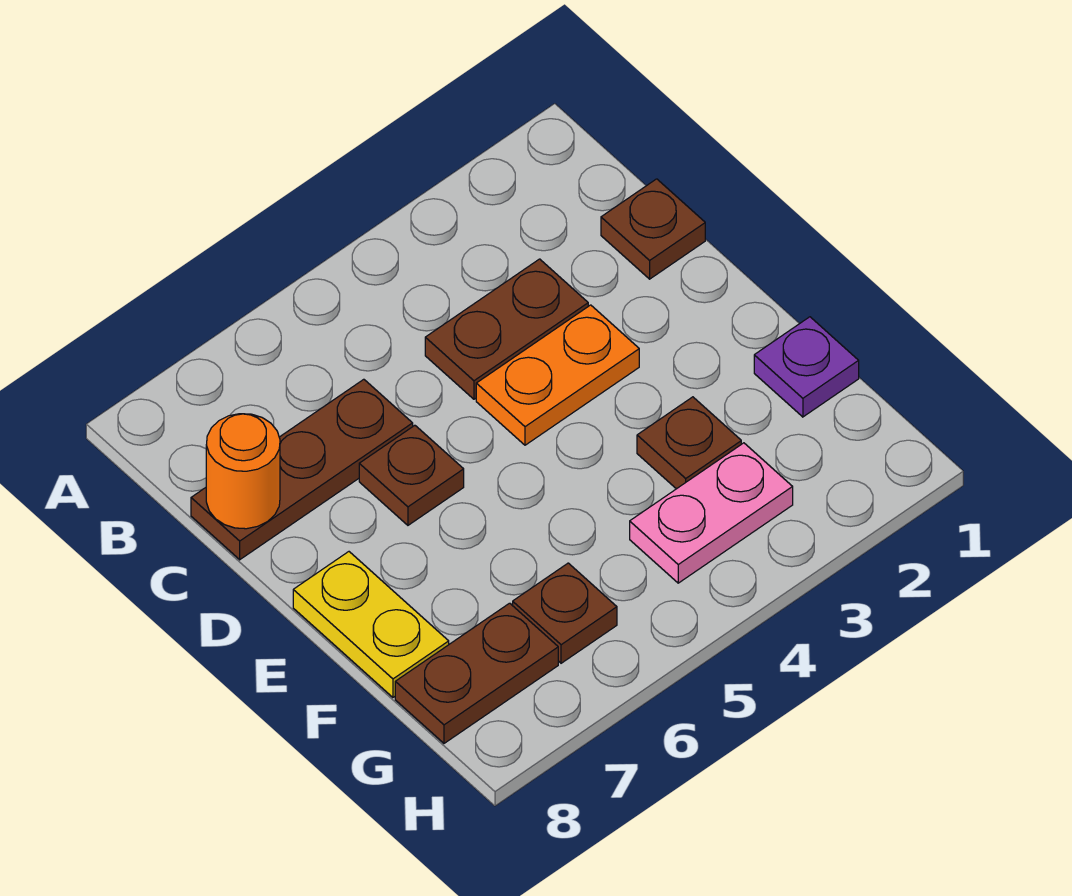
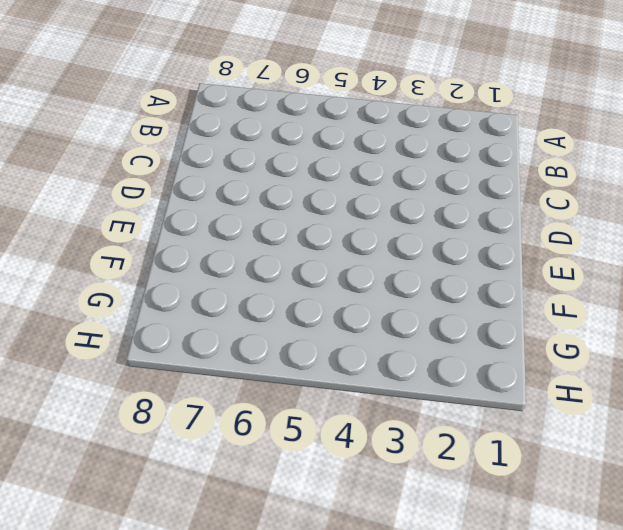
none -> brown plate C1 level 1
none -> brown plate C3:C4 level 1
none -> brown plate C6:C8 level 1

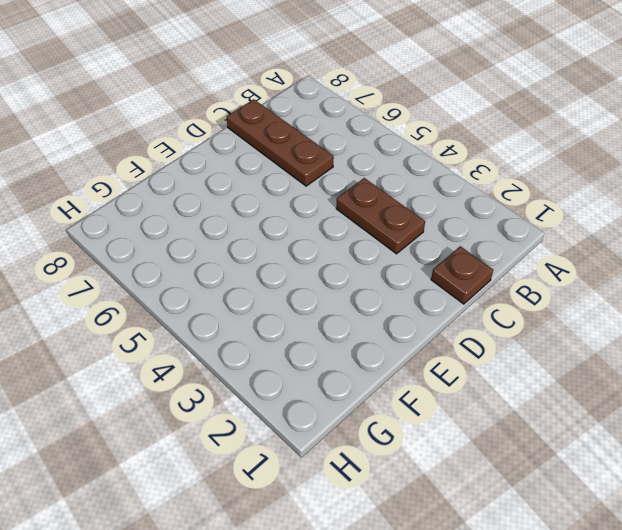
none -> orange plate D3:D4 level 1
none -> brown plate D6 level 1
none -> yellow plate E8:F8 level 1

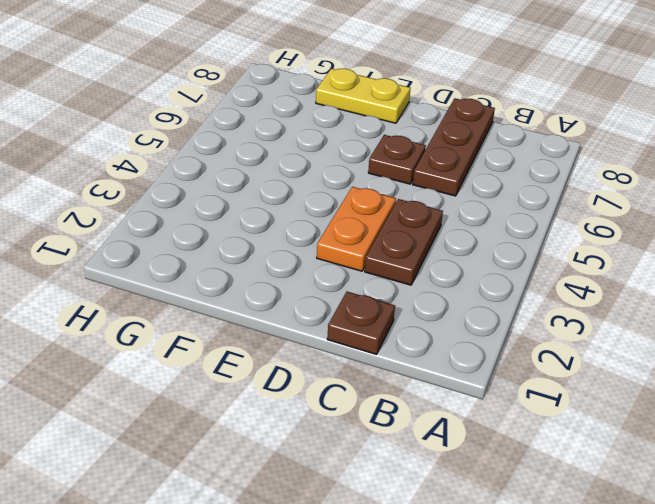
none -> purple plate F1 level 1
none -> brown plate F3 level 1
none -> pink plate G3:G4 level 1

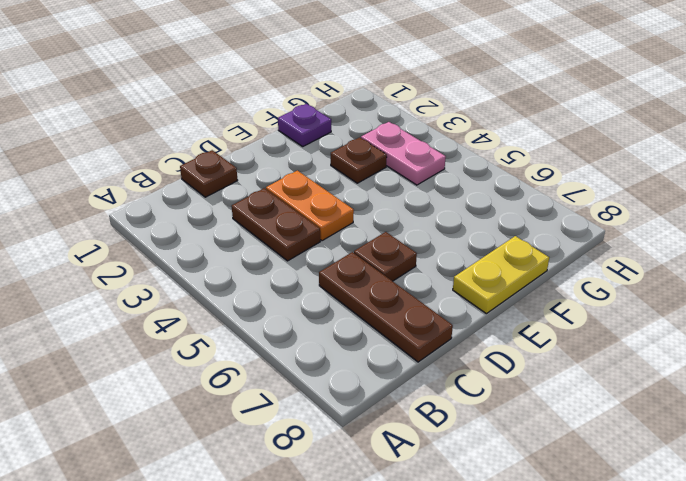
none -> brown plate G6 level 1
none -> brown plate G7:G8 level 1
none -> orange round brick C8 level 2

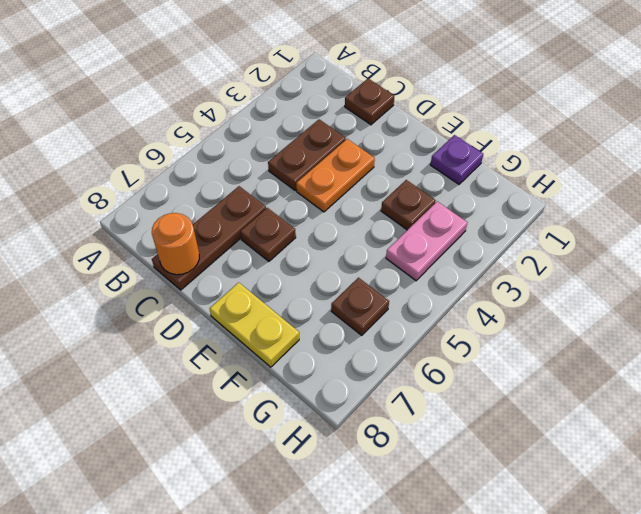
none -> brown plate G7:G8 level 1

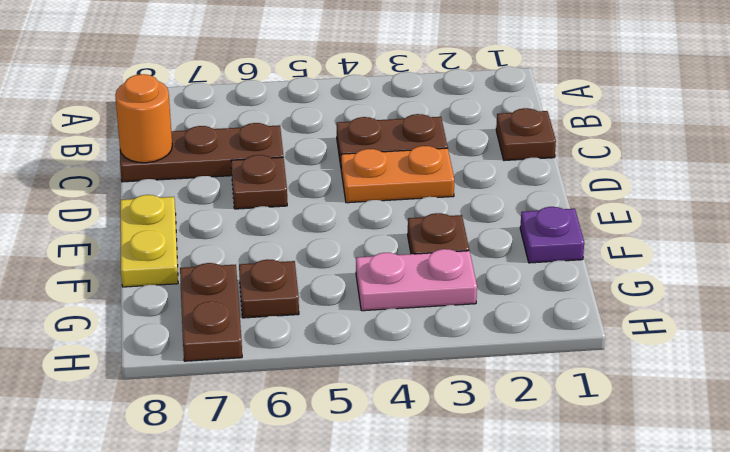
brown plate G7:H7 level 1 -> brown plate G7:G8 level 1

